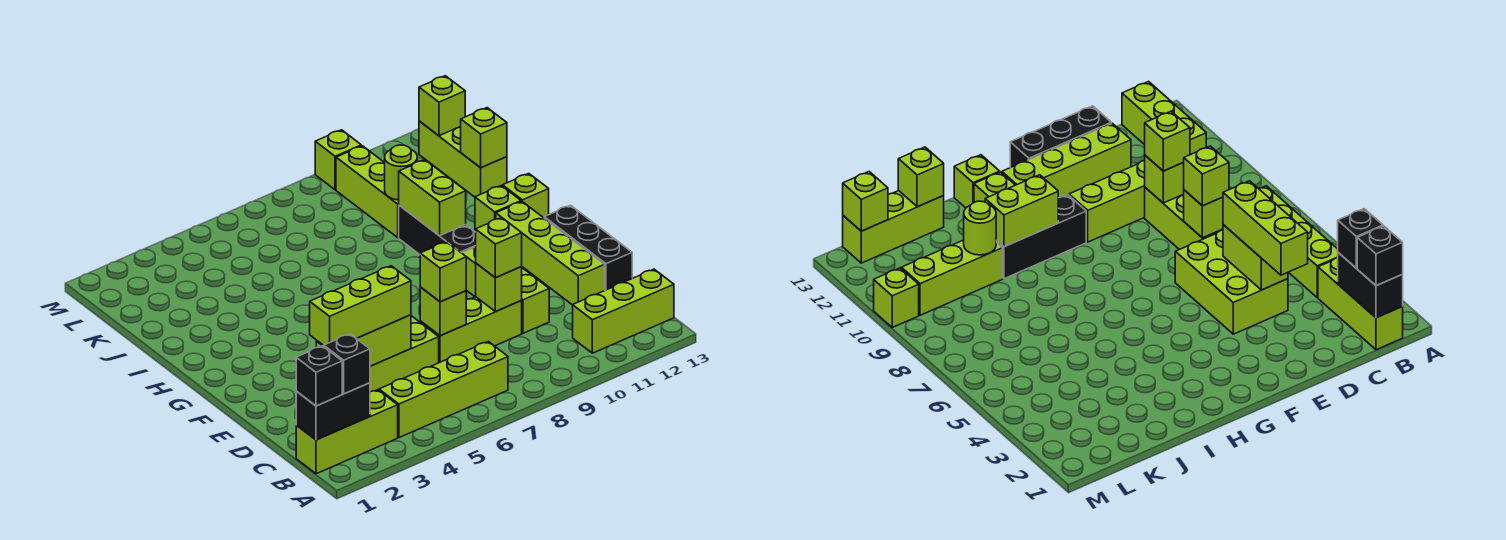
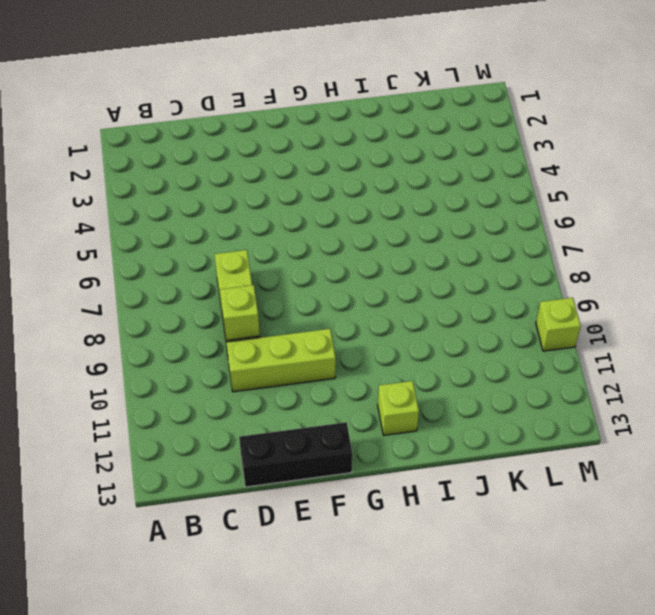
none -> lime brick B1:B3 level 1
none -> lime brick B4:B7 level 1
none -> lime brick B11:B13 level 1

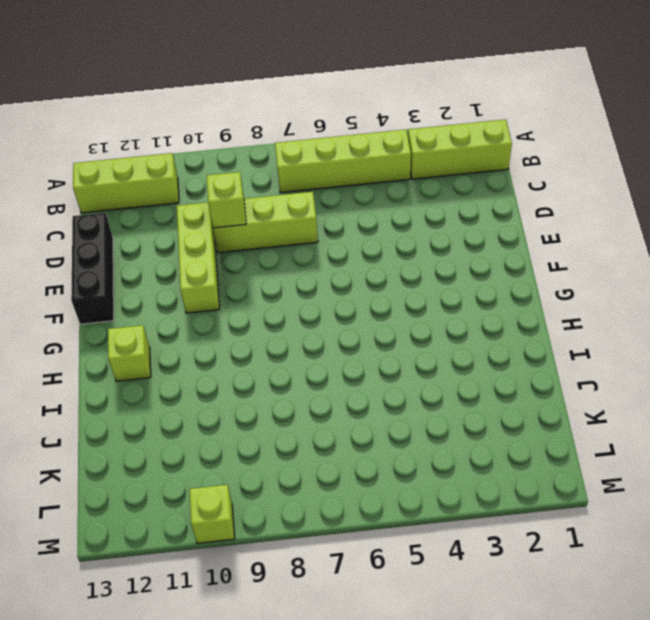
none -> lime brick D4:E6 level 1
none -> lime brick D12:G12 level 1
none -> black brick G10:I10 level 1

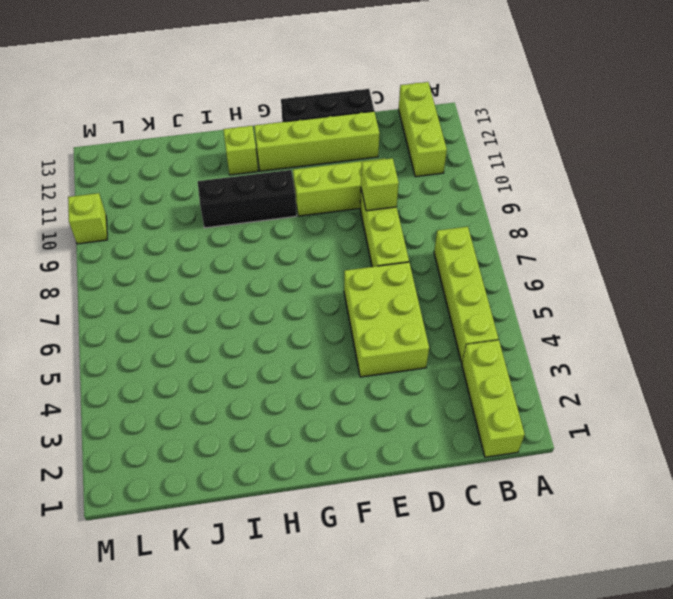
none -> lime brick H13 level 1
none -> lime brick J10:L10 level 1
none -> lime brick J13:L13 level 1

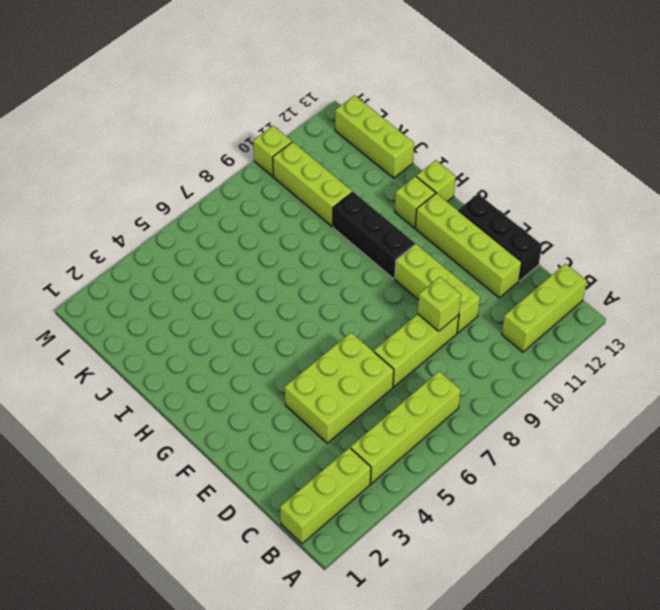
none -> black brick B1:B2 level 2
none -> lime brick D4:D5 level 2
none -> lime brick D7 level 2

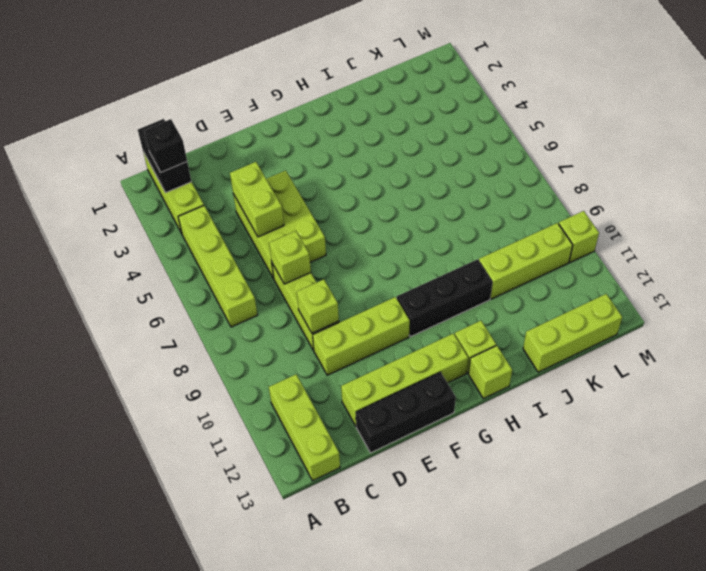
none -> lime brick H10:I10 level 2
none -> lime round brick J10 level 2
none -> lime brick J13 level 2

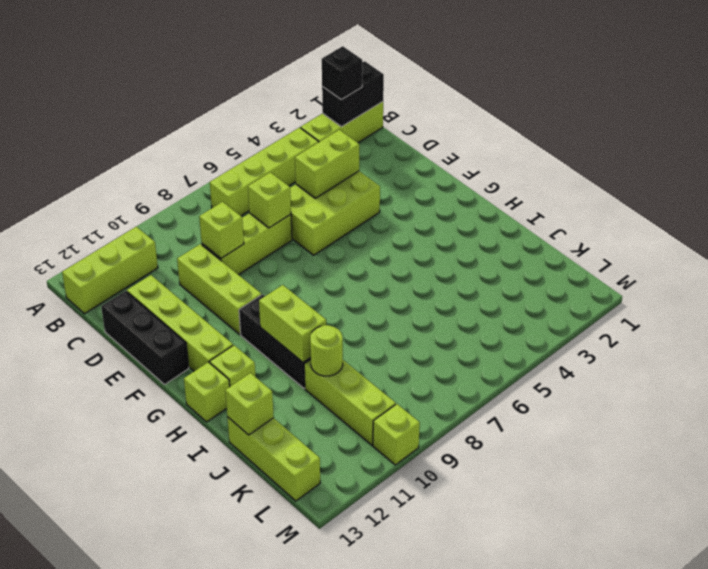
none -> lime brick L13 level 2
none -> black brick B1 level 3
none -> lime brick D3:D5 level 3

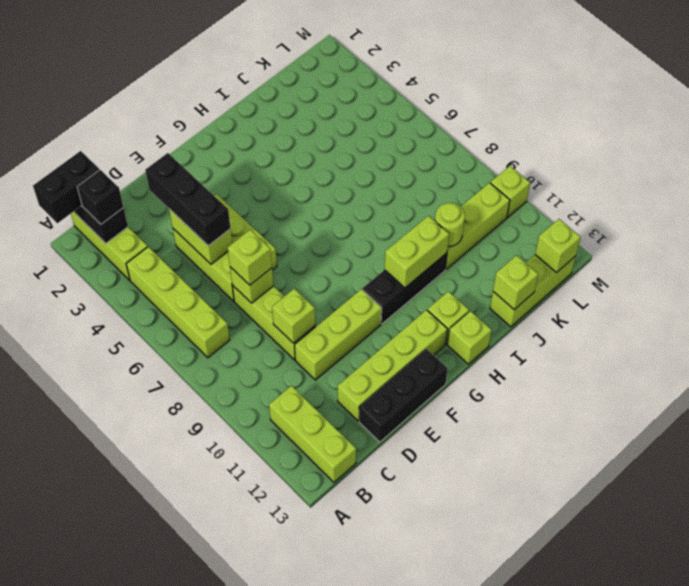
black brick A1:B1 level 3 -> black brick B1 level 3
black brick D3:D5 level 3 -> lime brick D3:D5 level 3
none -> lime brick D9 level 3

